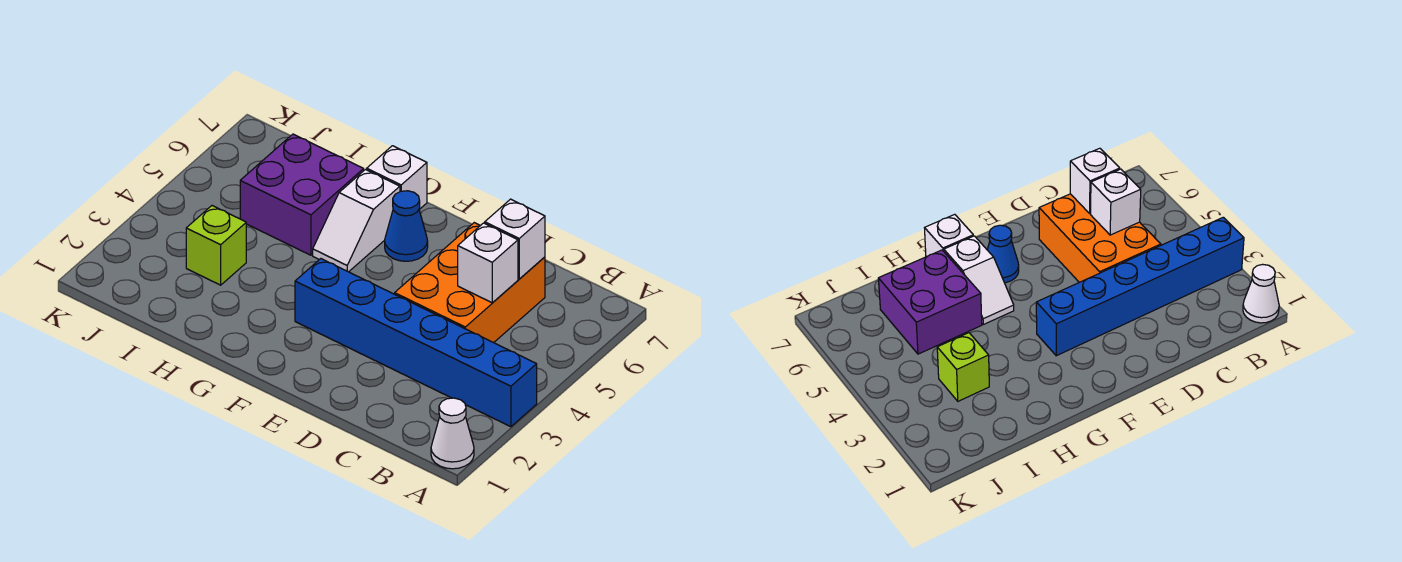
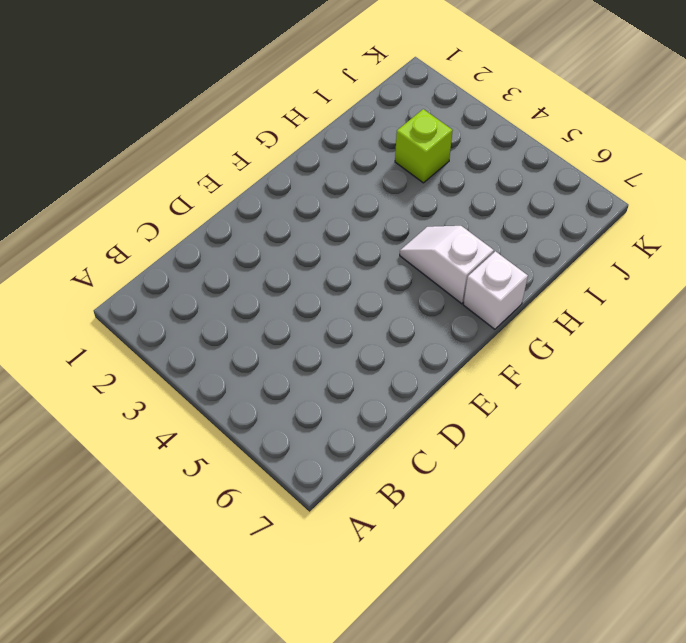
none -> white cone A1 level 1
none -> blue brick A3:F3 level 1

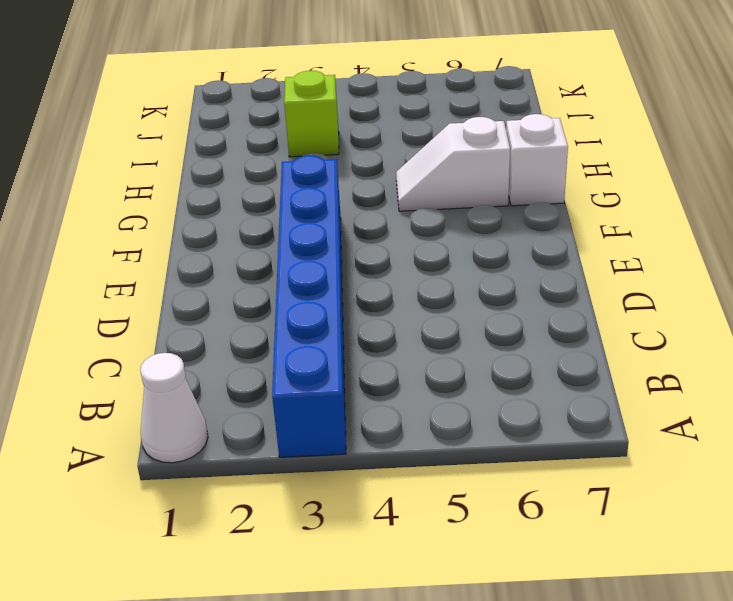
none -> orange brick C4:D6 level 1
none -> blue cone F6 level 1

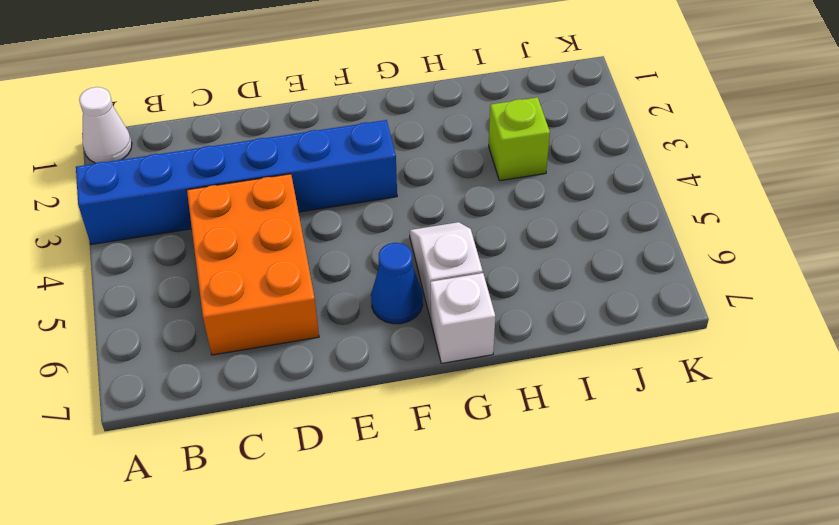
none -> purple brick H5:I6 level 1
none -> white brick C5 level 2

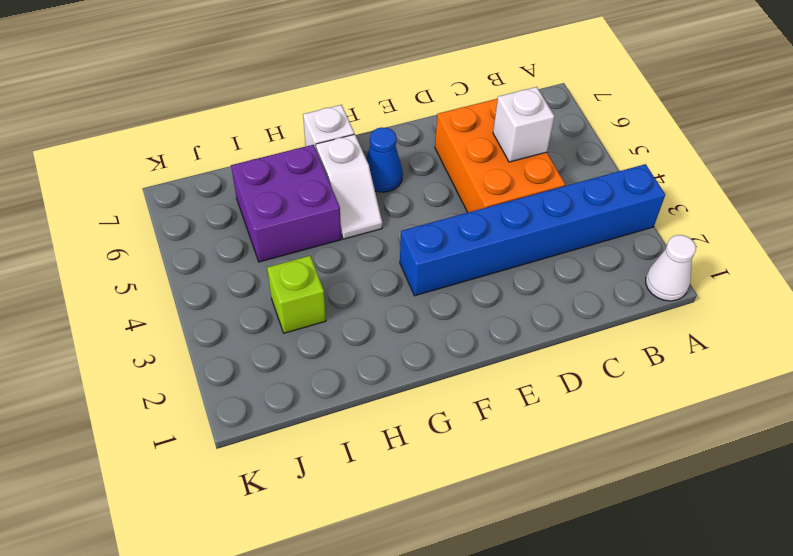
none -> white brick C6 level 2

